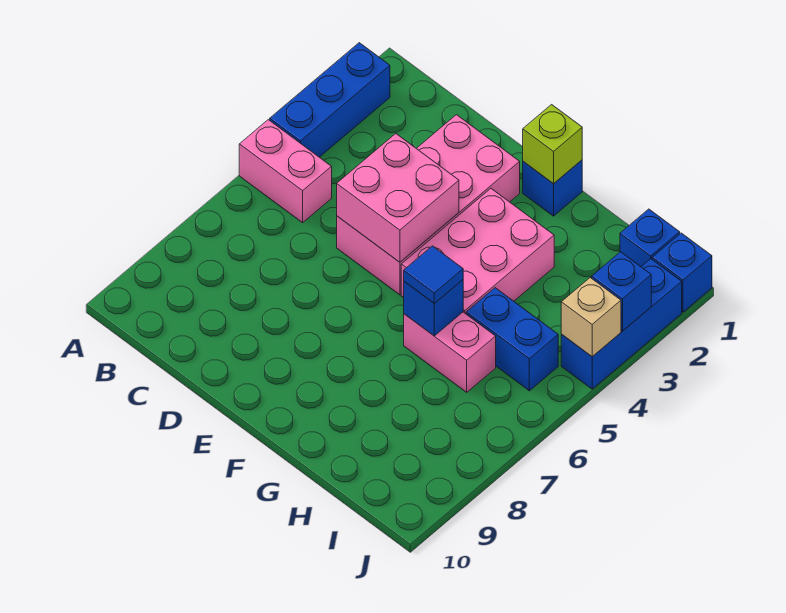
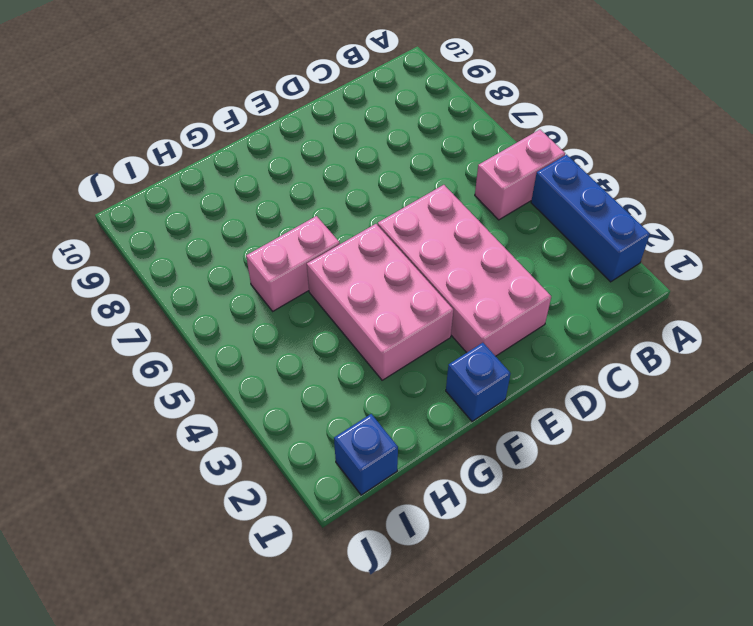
none -> blue brick H5:I5 level 1
none -> blue brick J1 level 1
none -> blue brick J2:J4 level 1

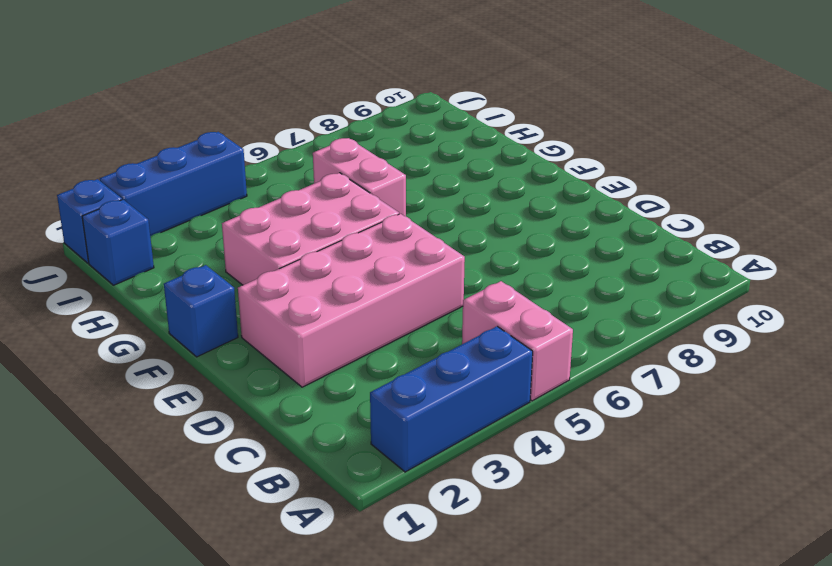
none -> blue brick H5:I5 level 1
none -> pink brick D4:E5 level 2
none -> lime brick F1 level 2

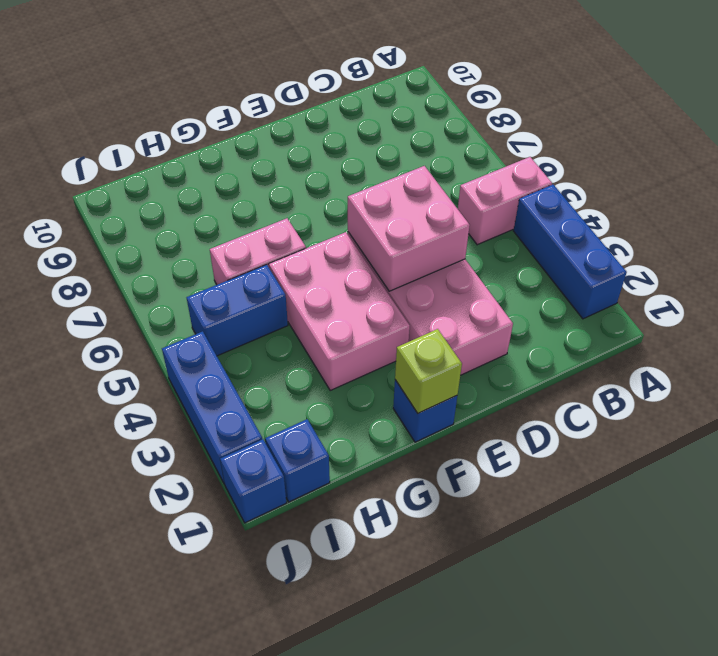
none -> blue brick G6 level 2
none -> blue brick J3 level 2
none -> tan brick J4 level 2

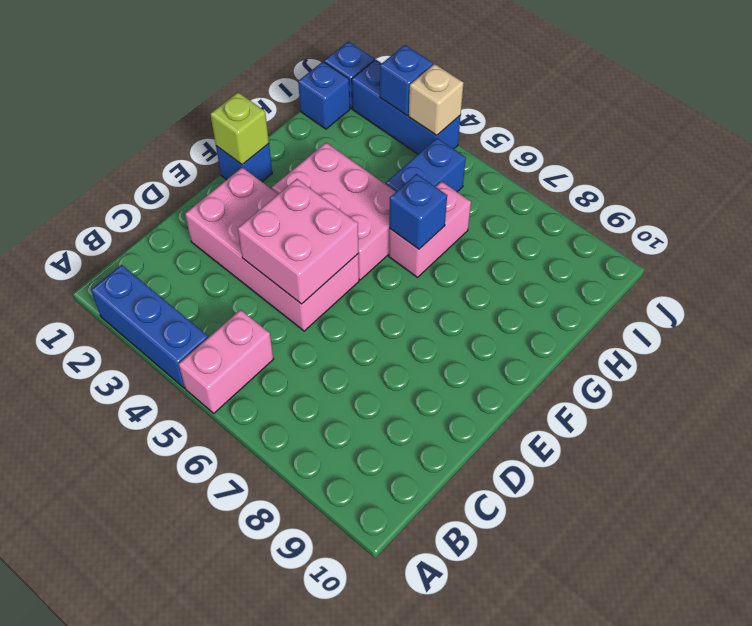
none -> blue tile G6 level 3

